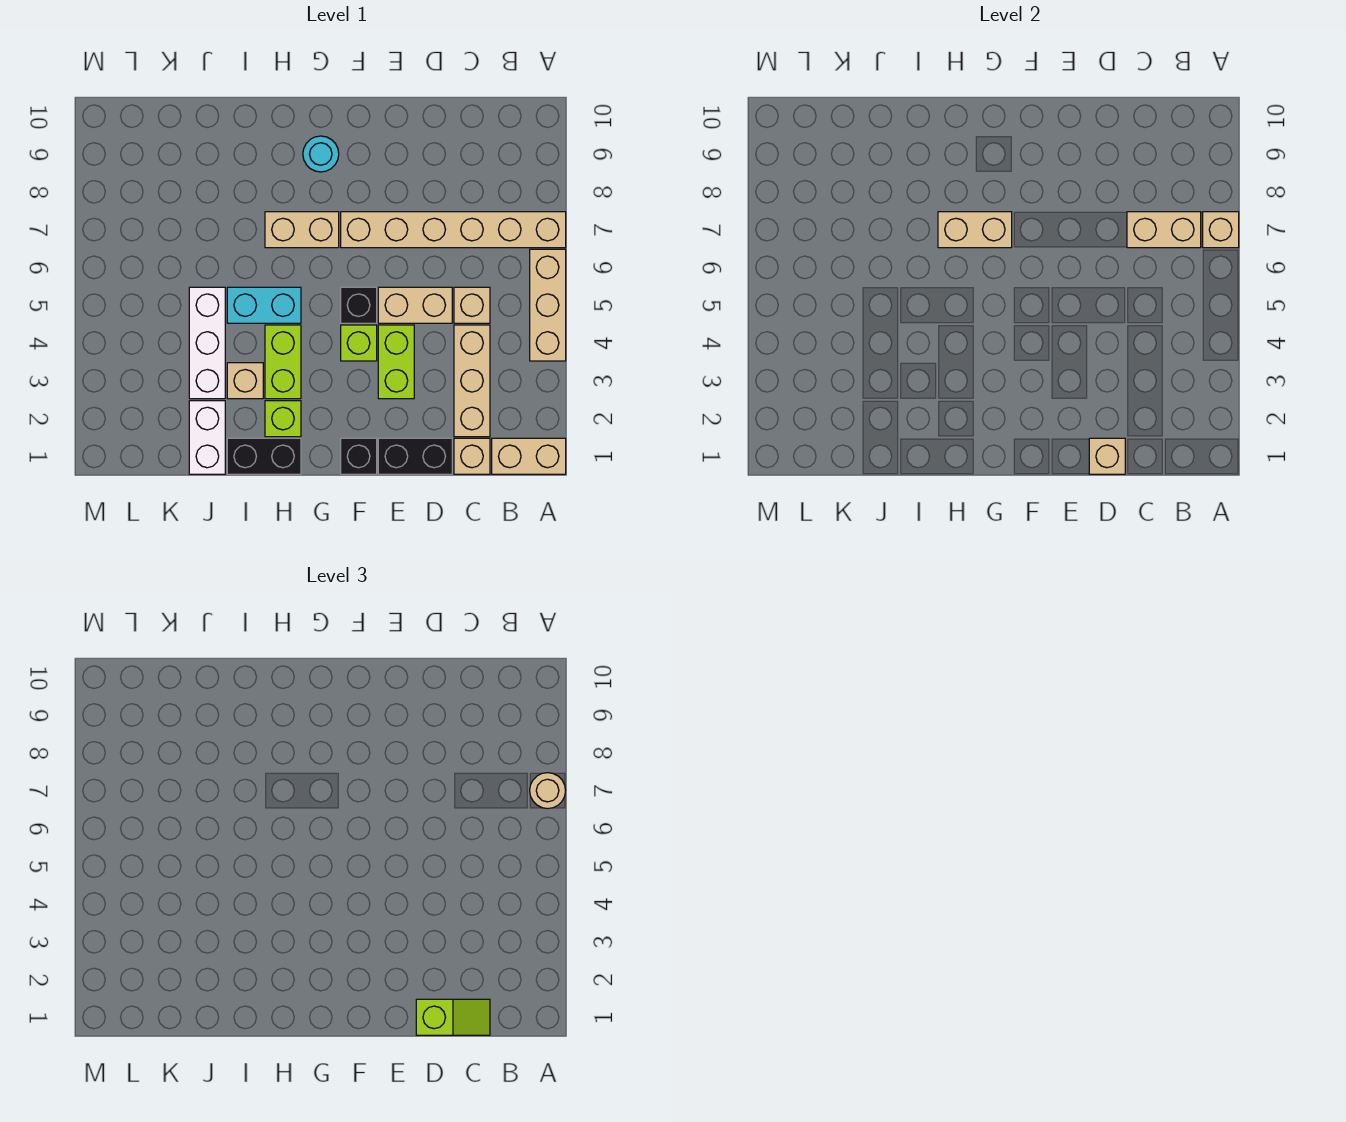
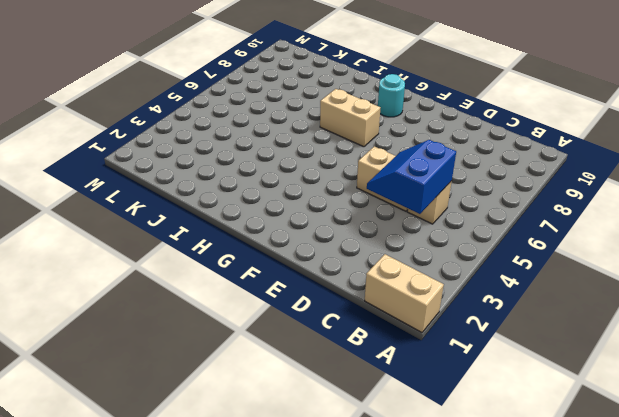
blue slope C4:D5 level 2 top C -> none
none -> tan brick A4:A6 level 1
none -> tan brick A7:F7 level 1
none -> tan brick C1 level 1

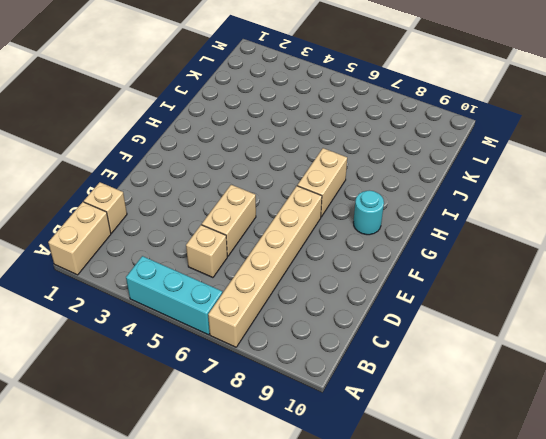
cyan brick A4:A6 level 1 -> tan brick A4:A6 level 1
none -> tan brick C2:C4 level 1
none -> black brick D1:E1 level 1
none -> lime brick E3:E4 level 1

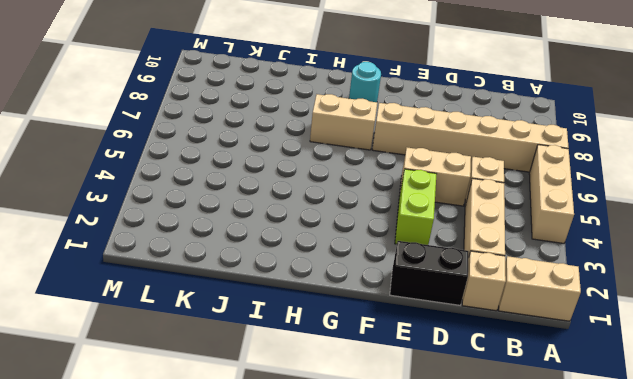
none -> black brick F1 level 1
none -> lime brick F4 level 1
none -> black brick F5 level 1

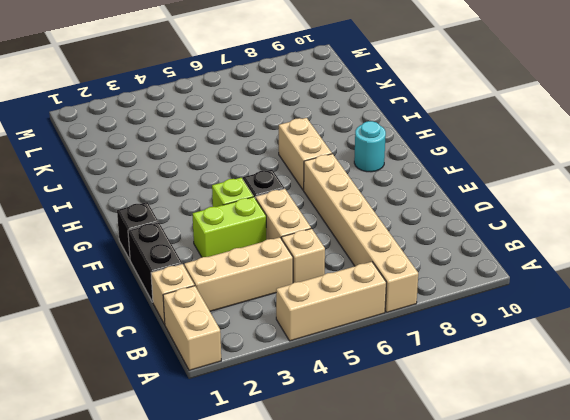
none -> black brick H1:I1 level 1
none -> lime brick H2 level 1
none -> lime brick H3:H4 level 1

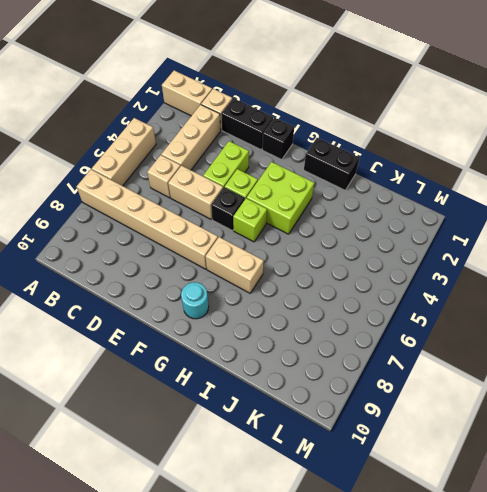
lime brick G3:H4 level 1 -> lime brick H3:H4 level 1
lime brick G5 level 1 -> lime brick H2 level 1
none -> cyan brick H5:I5 level 1
none -> tan brick I3 level 1
none -> white brick J1:J2 level 1

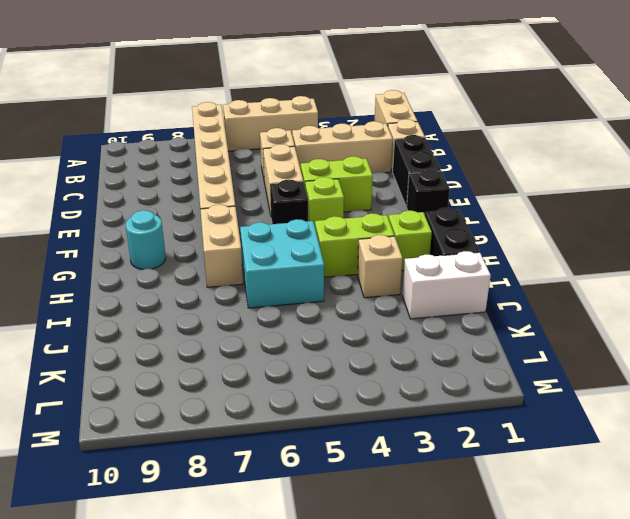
cyan brick H5:I6 level 1 -> cyan brick H5:I5 level 1
none -> white brick J3:J5 level 1
none -> tan brick A7 level 2
none -> tan brick B7:C7 level 2

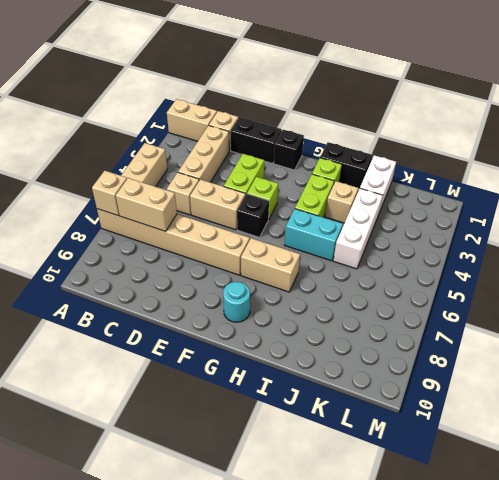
none -> tan brick D1 level 2
none -> tan brick G7:H7 level 2
none -> tan round brick A7 level 3

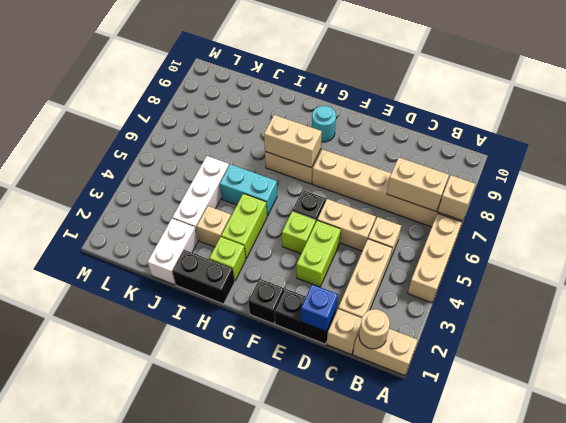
tan round brick B1 level 2 -> tan round brick A7 level 3
blue brick D1 level 2 -> tan brick D1 level 2
none -> lime slope C1:D1 level 3 top D

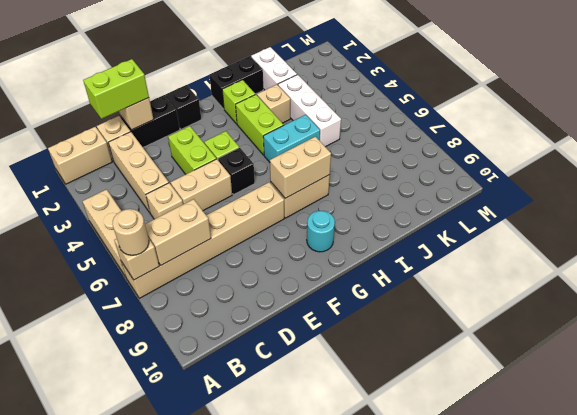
lime brick C1:D1 level 3 -> lime slope C1:D1 level 3 top D

